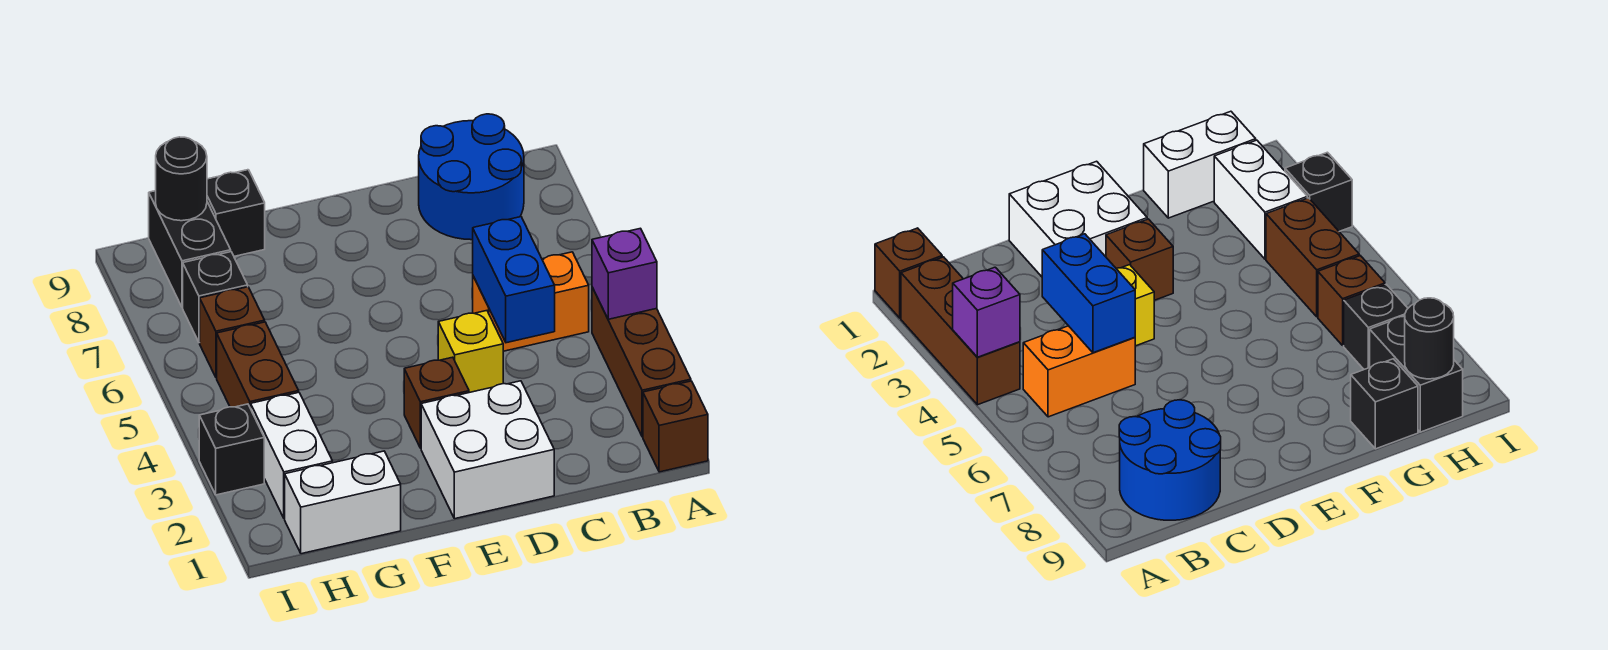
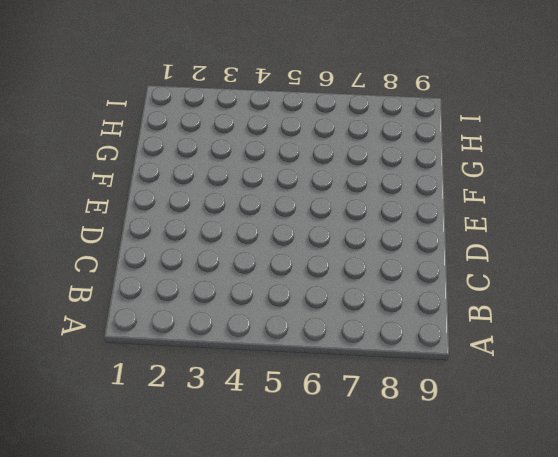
none -> brown brick A1 level 1
none -> brown brick A2:A4 level 1
none -> orange brick B5:C5 level 1

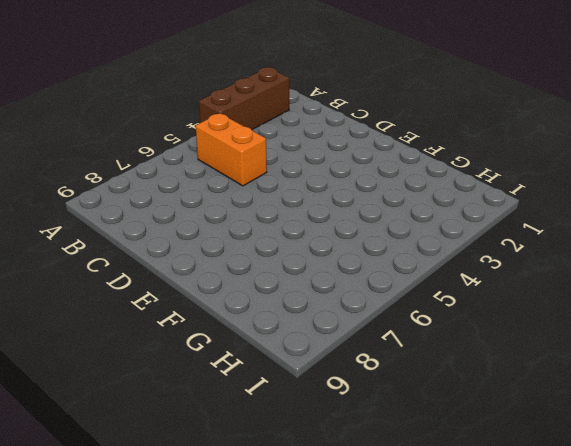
none -> brown brick A1 level 1
none -> blue round brick B8:C9 level 1
none -> white brick D1:E2 level 1

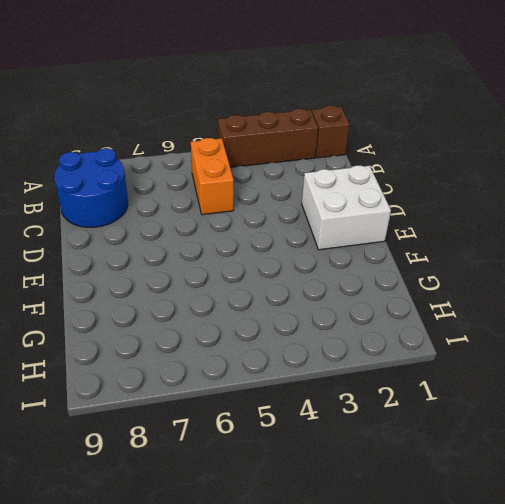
none -> yellow brick D4 level 1
none -> brown brick E3 level 1
none -> white brick G1:H1 level 1

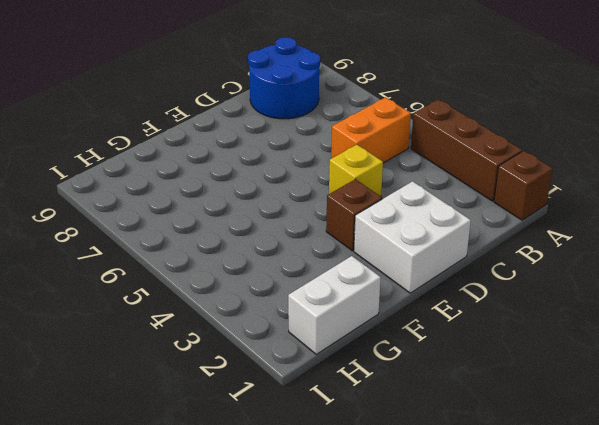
none -> black brick G9 level 1
none -> white brick H2:H3 level 1
none -> brown brick H4:H5 level 1

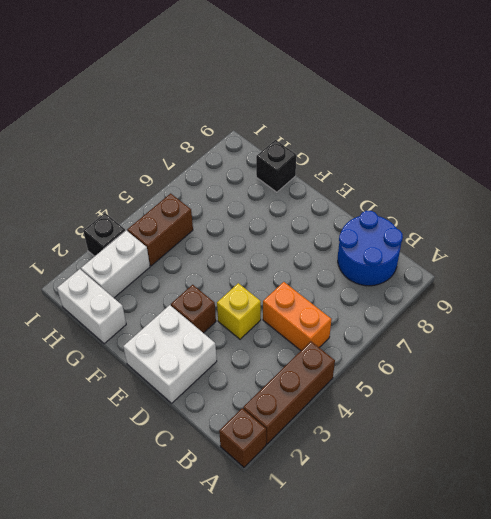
none -> brown brick H6 level 1
none -> black brick H7 level 1
none -> black brick H8:H9 level 1

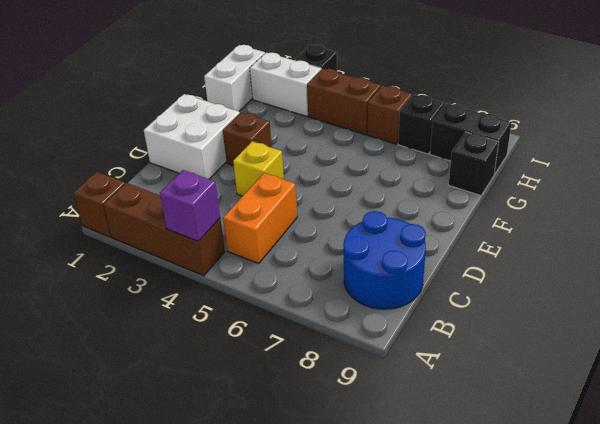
none -> blue brick C4:C5 level 2
none -> black round brick H9 level 2

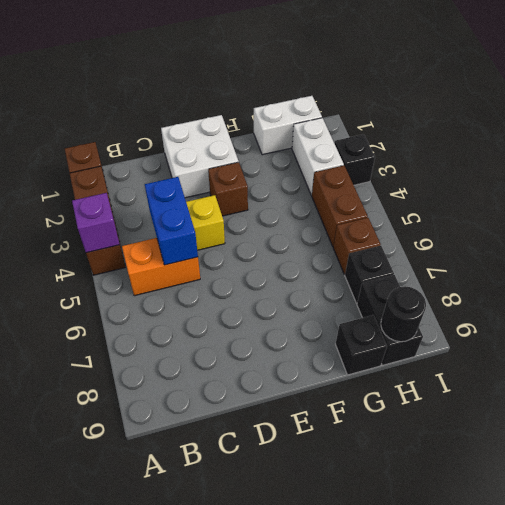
none -> blue round brick B8:C9 level 1

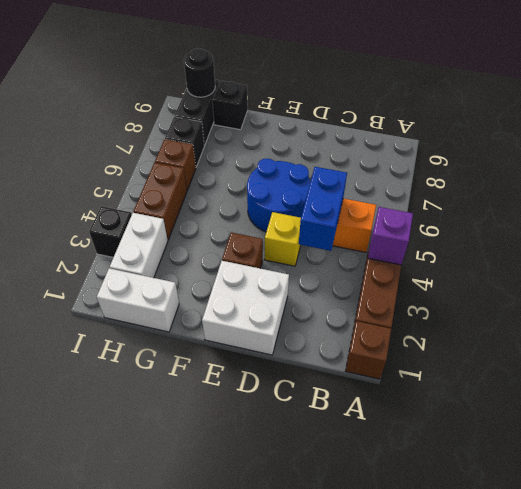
blue round brick D5:E6 level 1 -> blue round brick B8:C9 level 1

